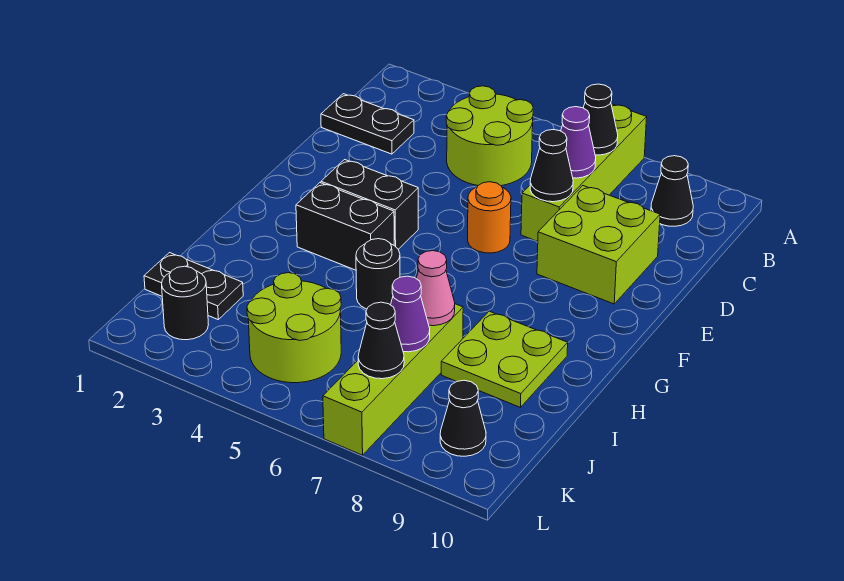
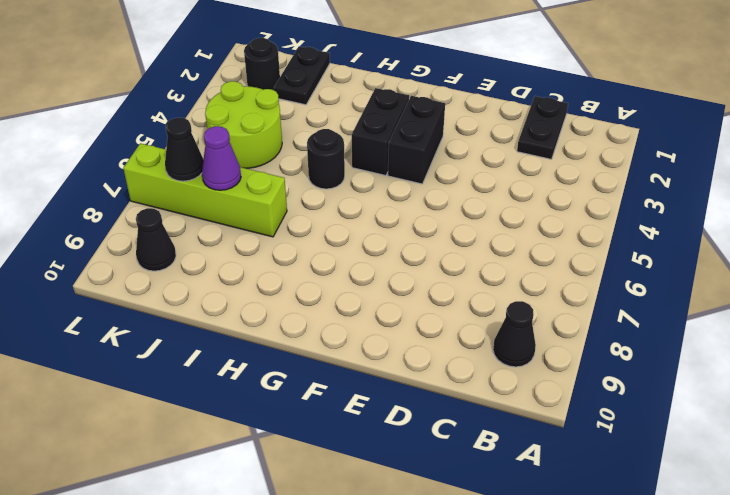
none -> lime brick A7:D7 level 1
none -> lime round brick B4:C5 level 1
none -> lime brick D8:E9 level 1

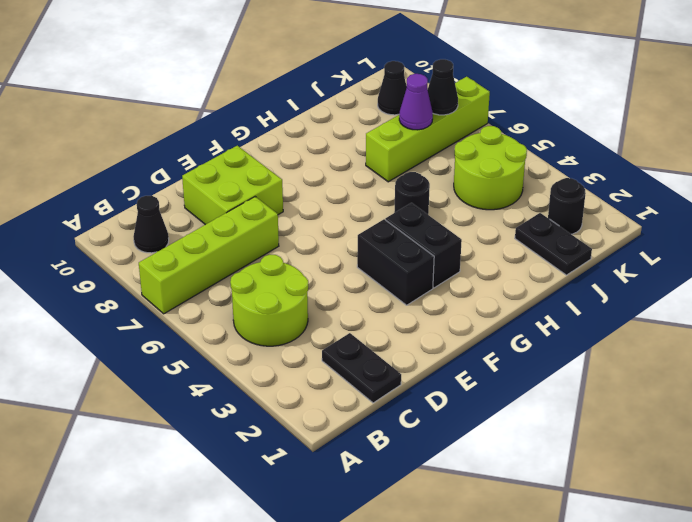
none -> orange round brick E6 level 1
none -> lime plate H8:I9 level 1
none -> black cone B7 level 2

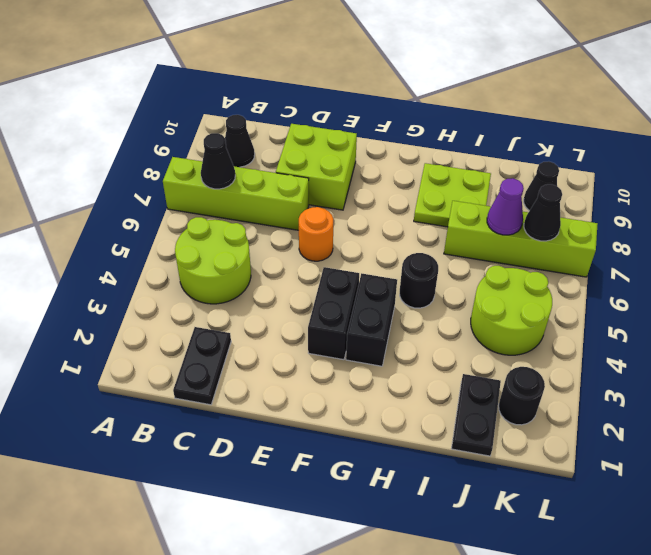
none -> purple cone C7 level 2
none -> black cone D7 level 2
none -> pink cone I7 level 2

